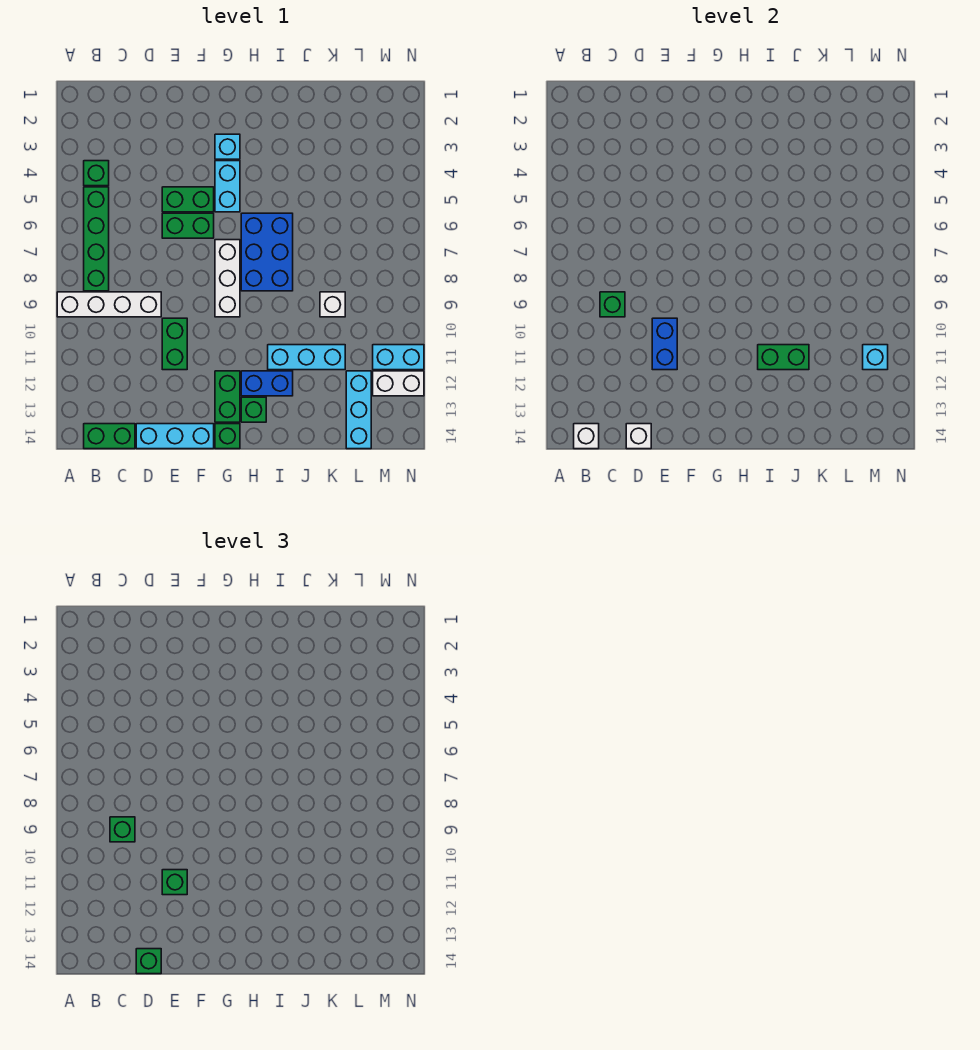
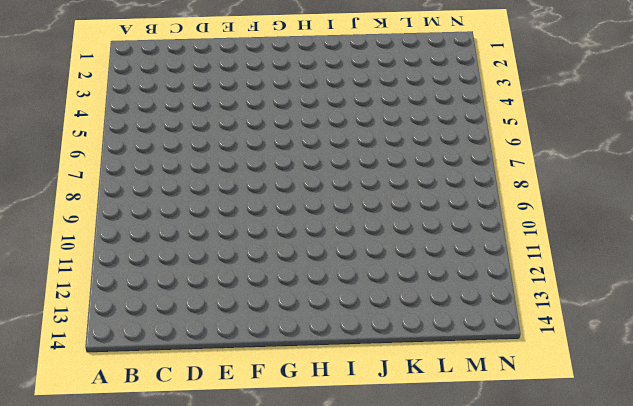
none -> white brick A9:D9 level 1
none -> green brick B4 level 1
none -> green brick B5:B8 level 1
none -> green brick B14:C14 level 1

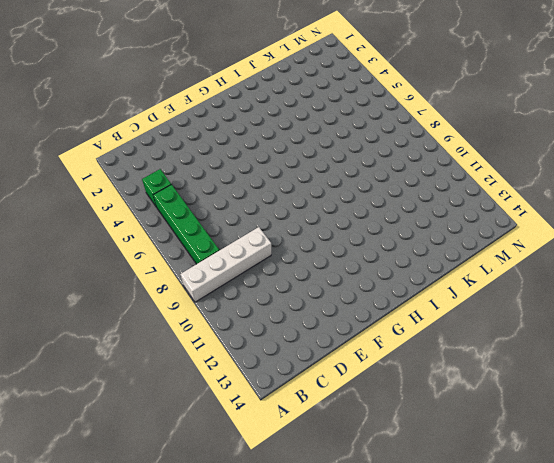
none -> green brick B14:C14 level 1
none -> cyan brick D14:F14 level 1
none -> green brick E5:F5 level 1
none -> green brick E6:F6 level 1

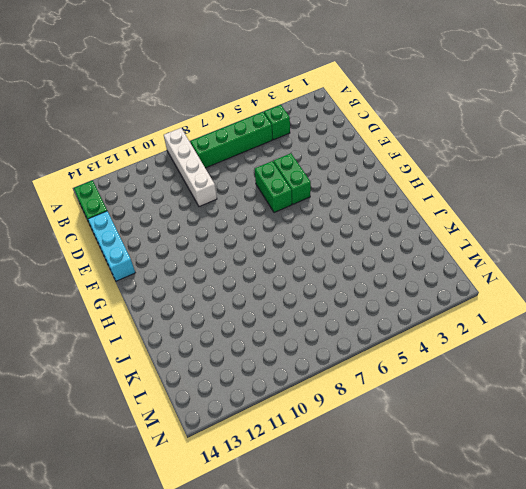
none -> green brick E10:E11 level 1
none -> cyan brick G3 level 1
none -> cyan brick G4:G5 level 1
none -> white brick G7:G9 level 1

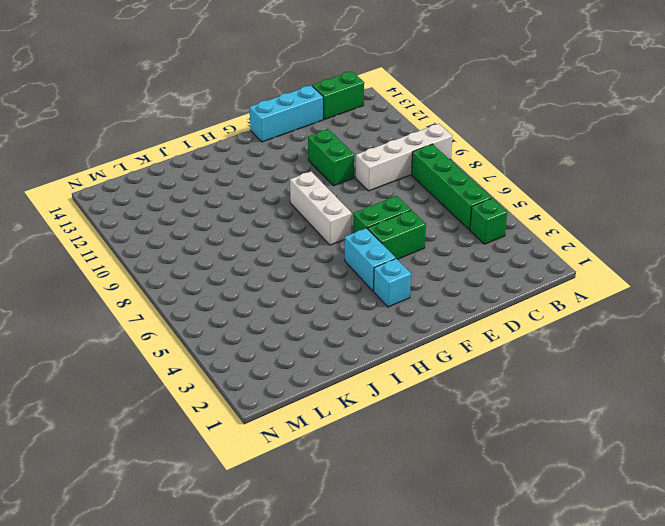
none -> green brick G12:G13 level 1
none -> green brick G14 level 1
none -> blue brick H6:I8 level 1
none -> blue brick H12:I12 level 1

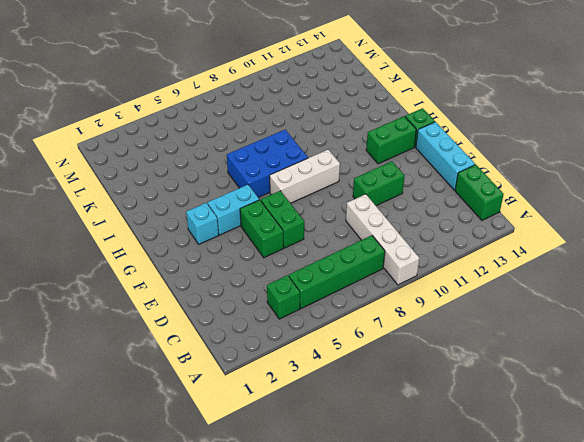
none -> blue brick H12:I12 level 1
none -> green brick H13 level 1
none -> cyan brick I11:K11 level 1
none -> white brick K9 level 1

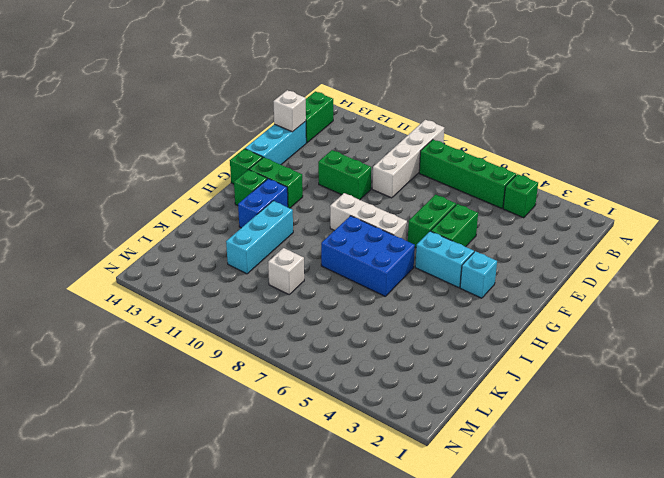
none -> cyan brick L12:L14 level 1
none -> cyan brick M11:N11 level 1
none -> white brick M12:N12 level 1
none -> white brick B14 level 2

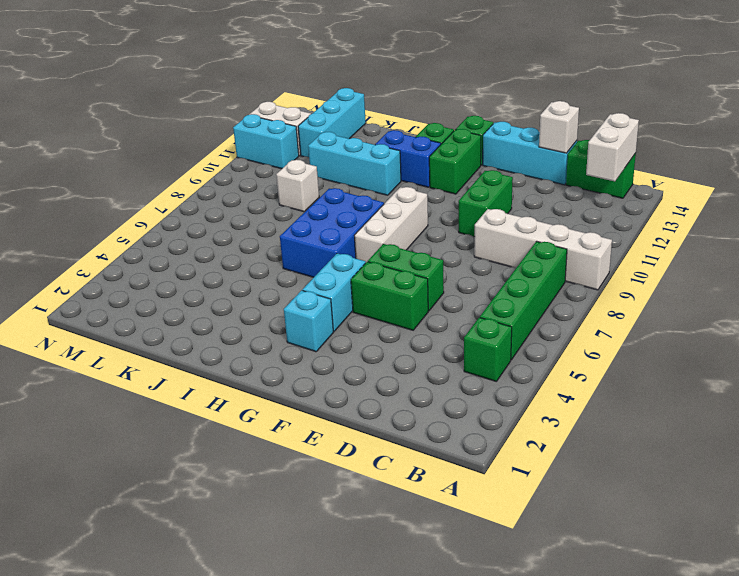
white brick B13:B14 level 2 -> white brick B14 level 2
none -> green brick C9 level 2
none -> blue brick E10:E11 level 2
none -> green brick I11:J11 level 2
none -> cyan brick M11 level 2

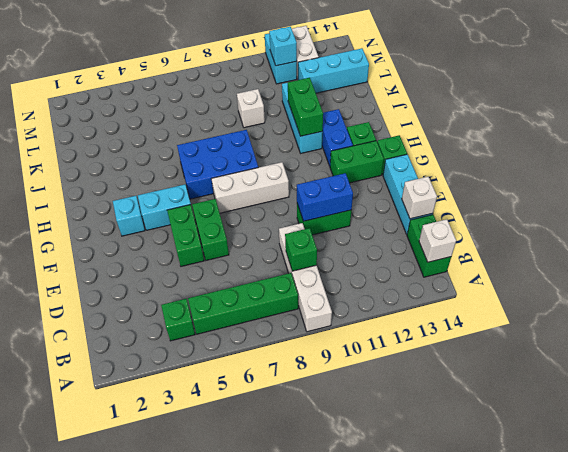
none -> green brick C9 level 3
none -> green brick D14 level 3
none -> green brick E11 level 3

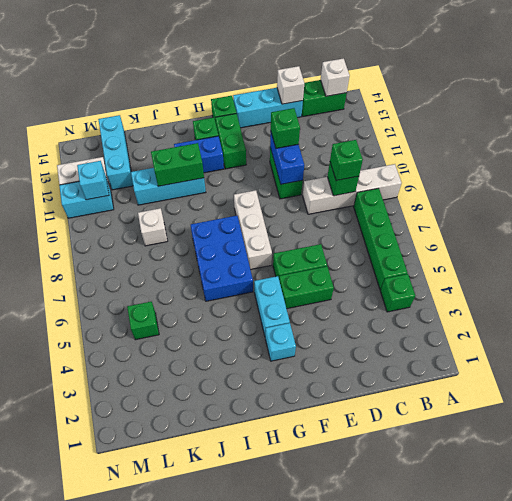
green brick L5 level 1 -> green brick D14 level 3

